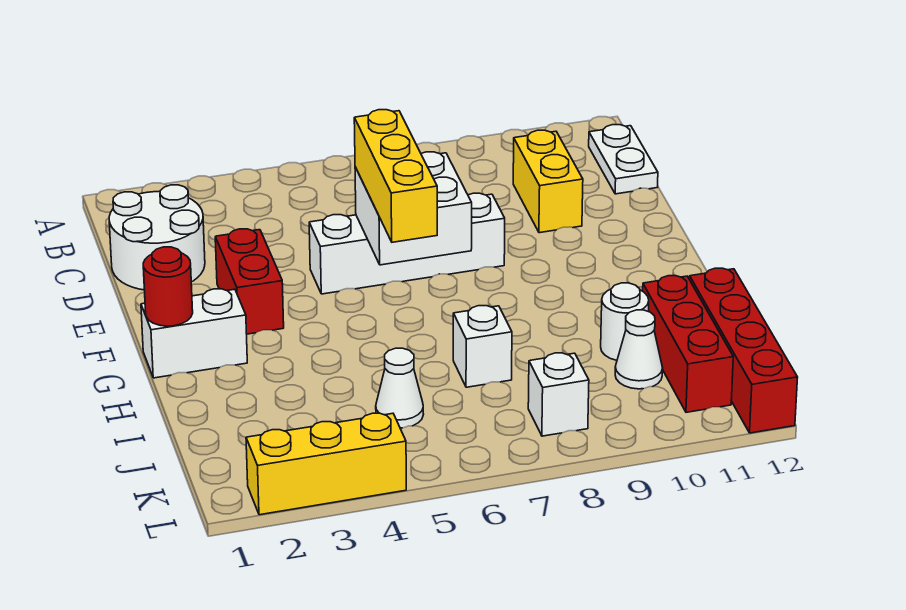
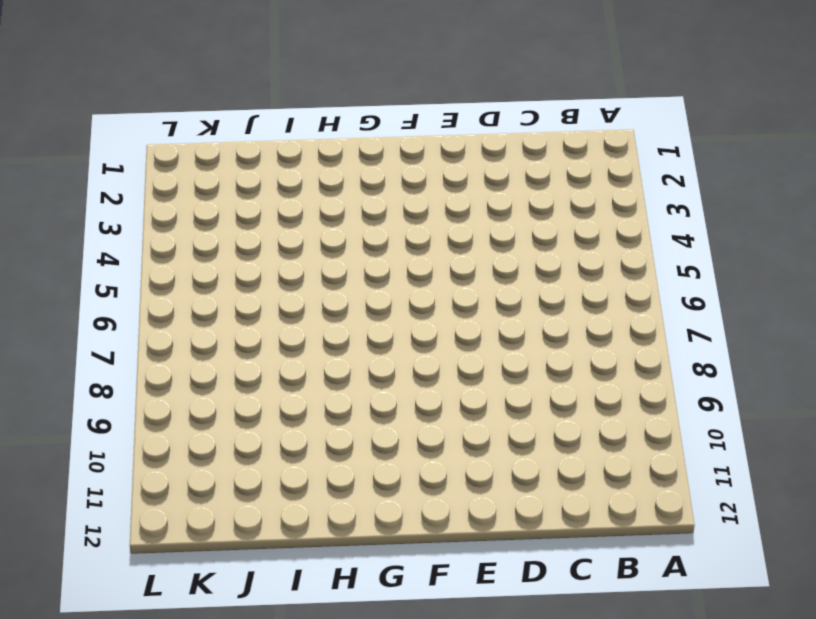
none -> white plate B12:C12 level 1
none -> white round brick C1:D2 level 1
none -> yellow brick C10:D10 level 1

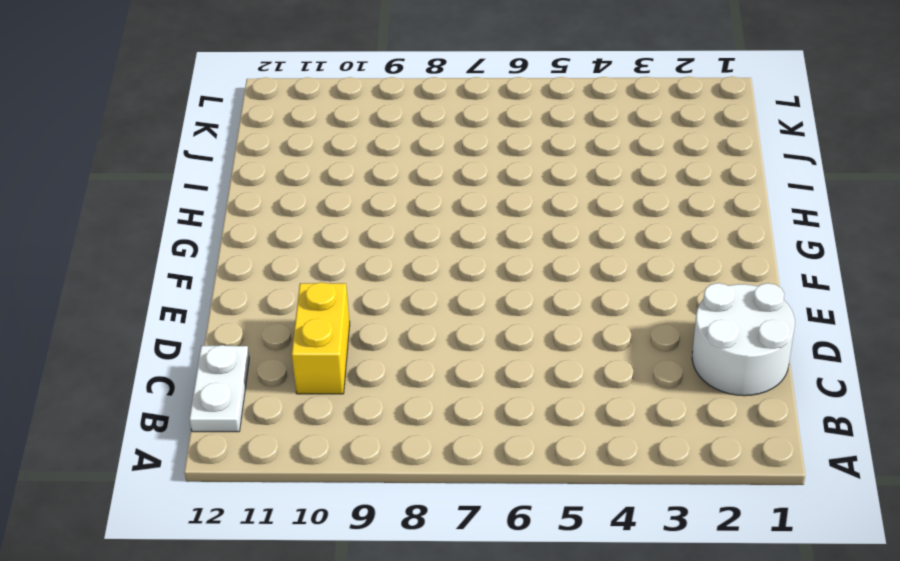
none -> red brick E3:F3 level 1
none -> white brick E5:E8 level 1
none -> white brick G1:G2 level 1

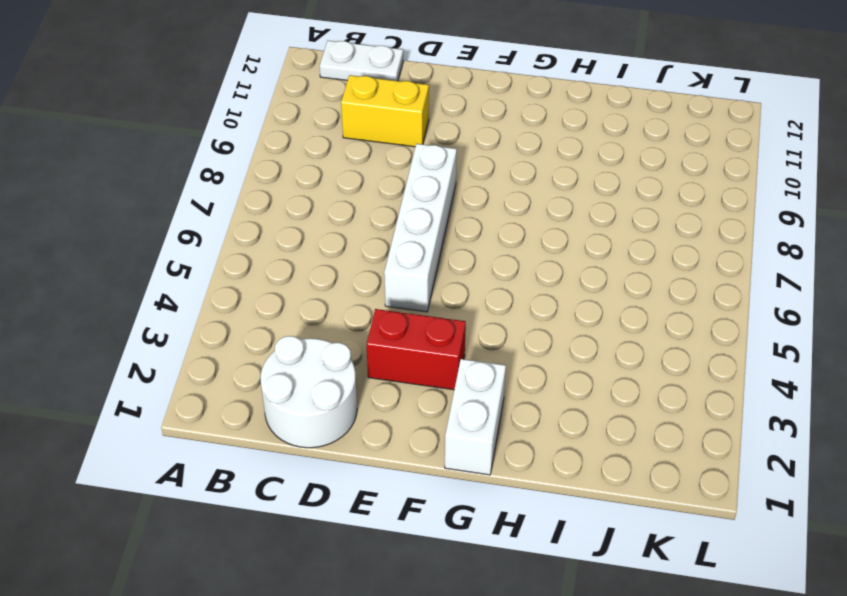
none -> white brick I7 level 1
none -> white round brick I10 level 1
none -> red brick I11:K11 level 1

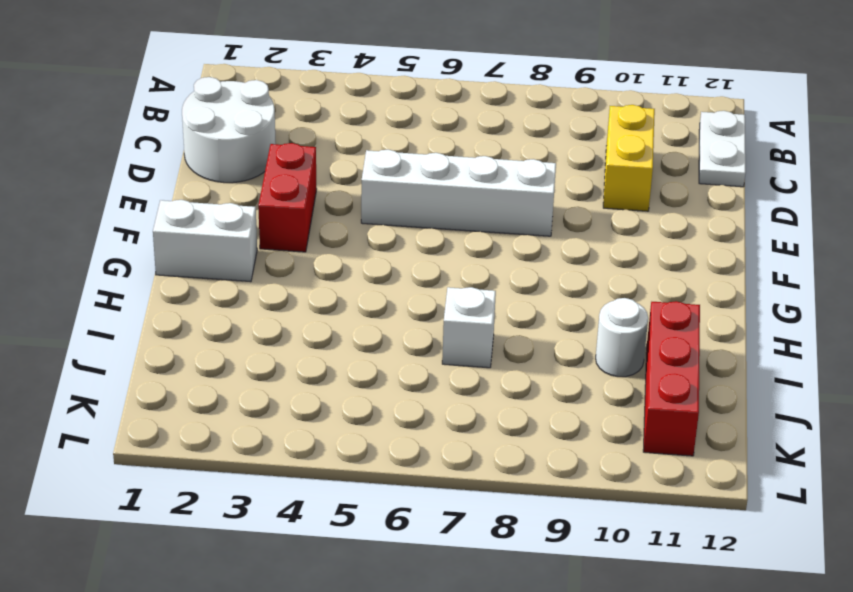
none -> red brick I12:L12 level 1
none -> white cone J5 level 1
none -> white cone J10 level 1

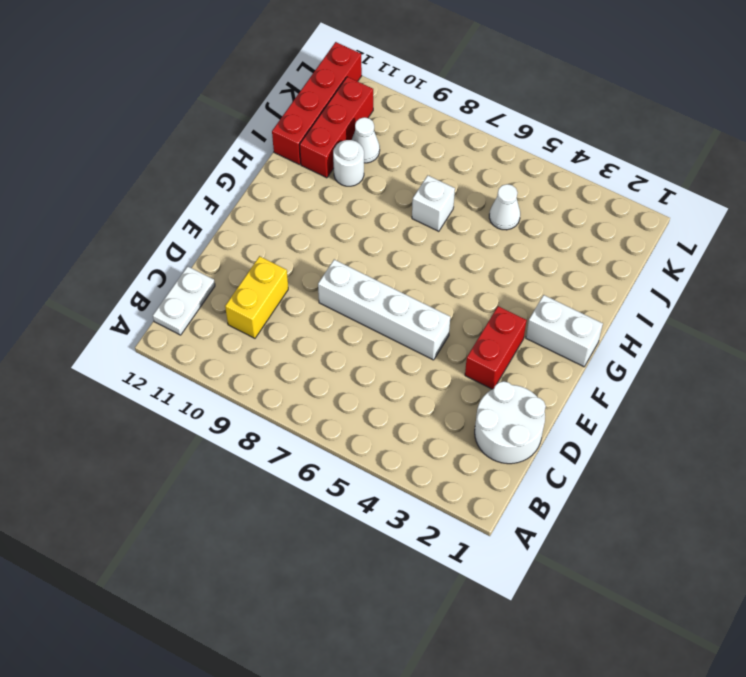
none -> white brick K8 level 1
none -> yellow brick L2:L4 level 1
none -> white brick E6:F7 level 2

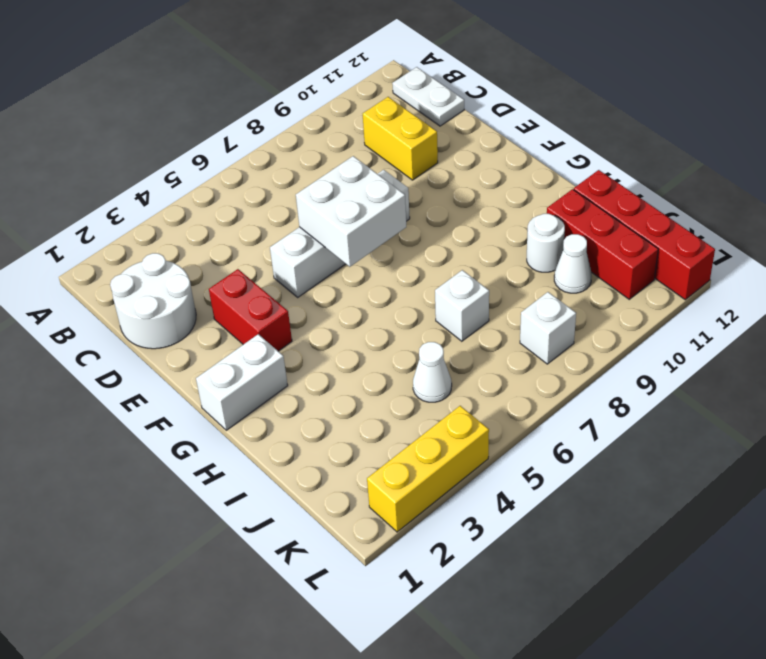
none -> red round brick G1 level 2
none -> yellow brick E6:G6 level 3

